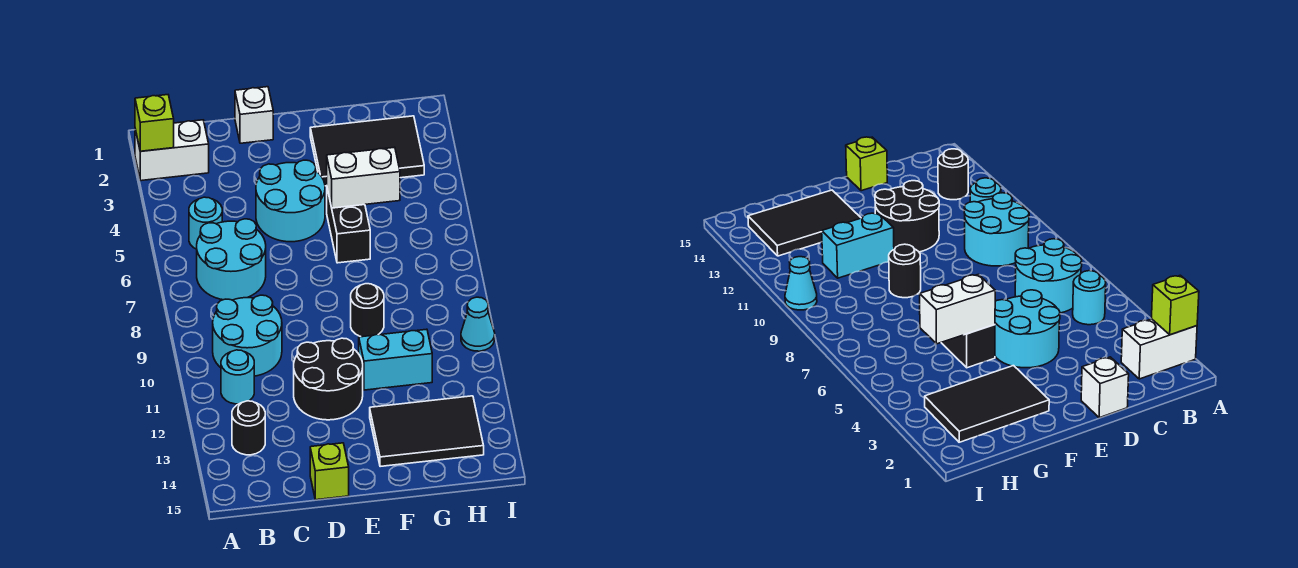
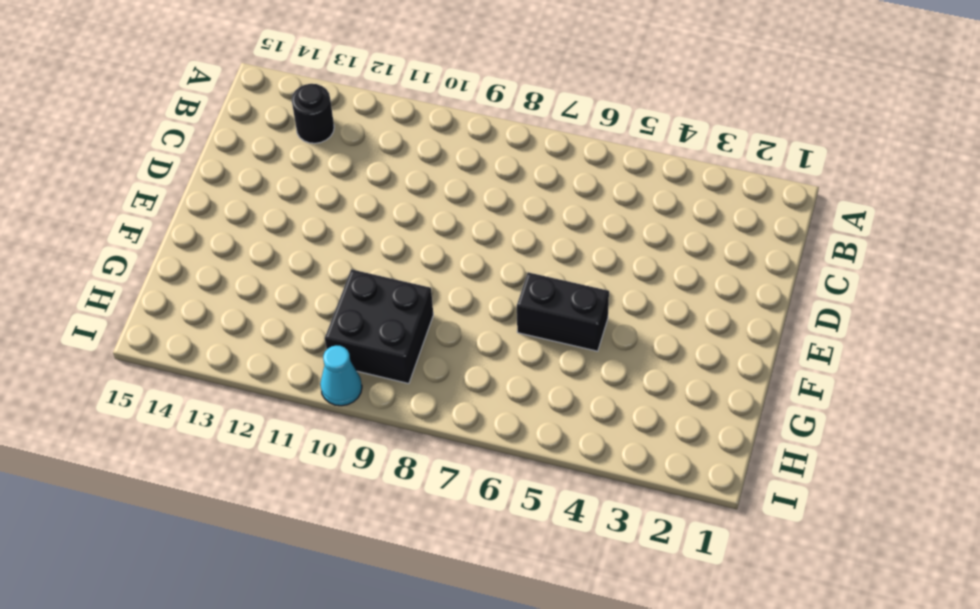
black brick G9:H10 level 1 -> none
none -> white brick A2:B2 level 1
none -> cyan round brick B5 level 1
none -> cyan round brick B6:C7 level 1

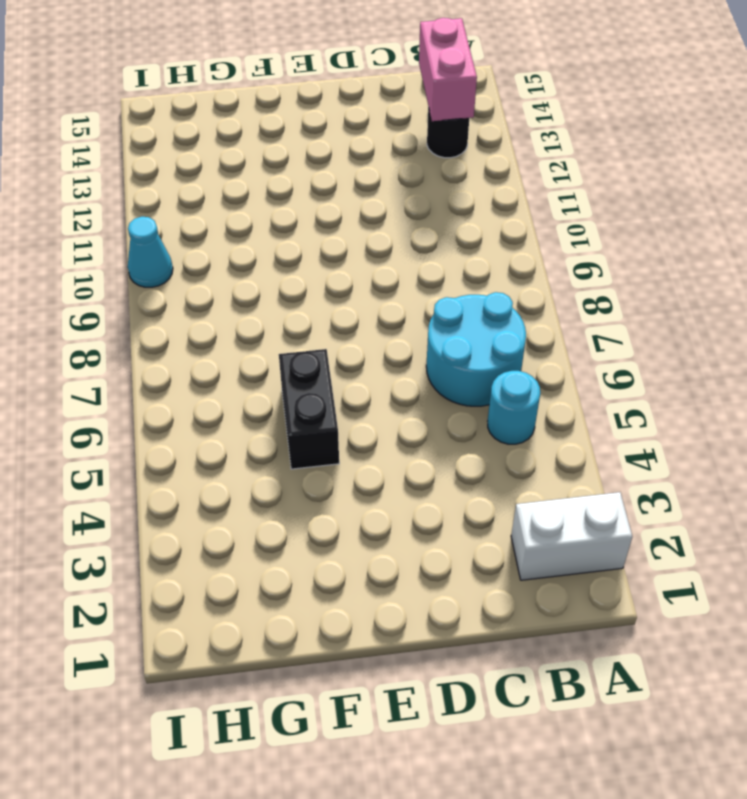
pink brick B13:B14 level 2 -> none
none -> cyan round brick B9:C10 level 1
none -> cyan round brick B11 level 1
none -> white brick D1 level 1

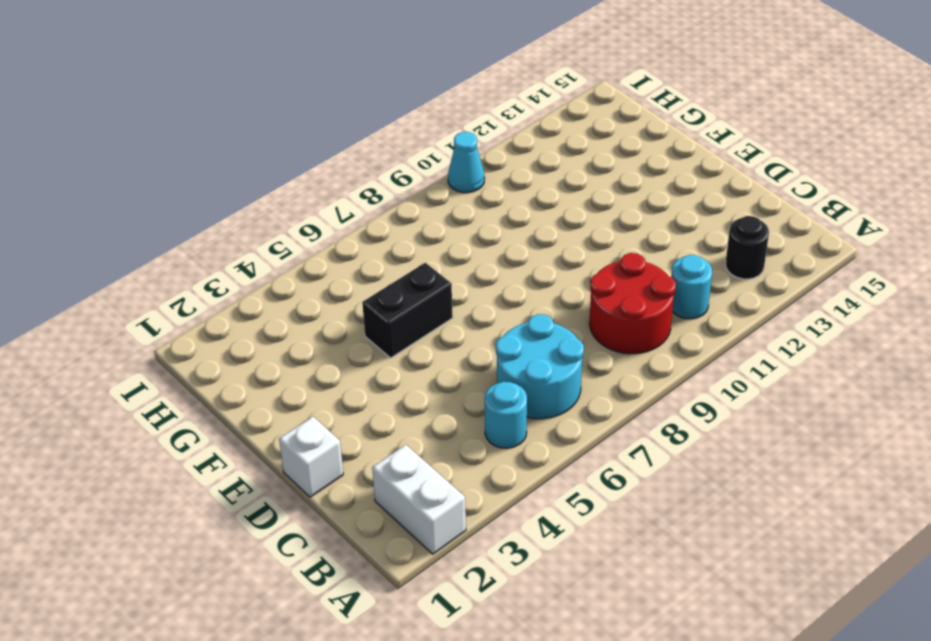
red round brick B9:C10 level 1 -> cyan round brick B9:C10 level 1
none -> cyan round brick D4:E5 level 1
none -> black round brick D11:E12 level 1
none -> lime brick D15 level 1

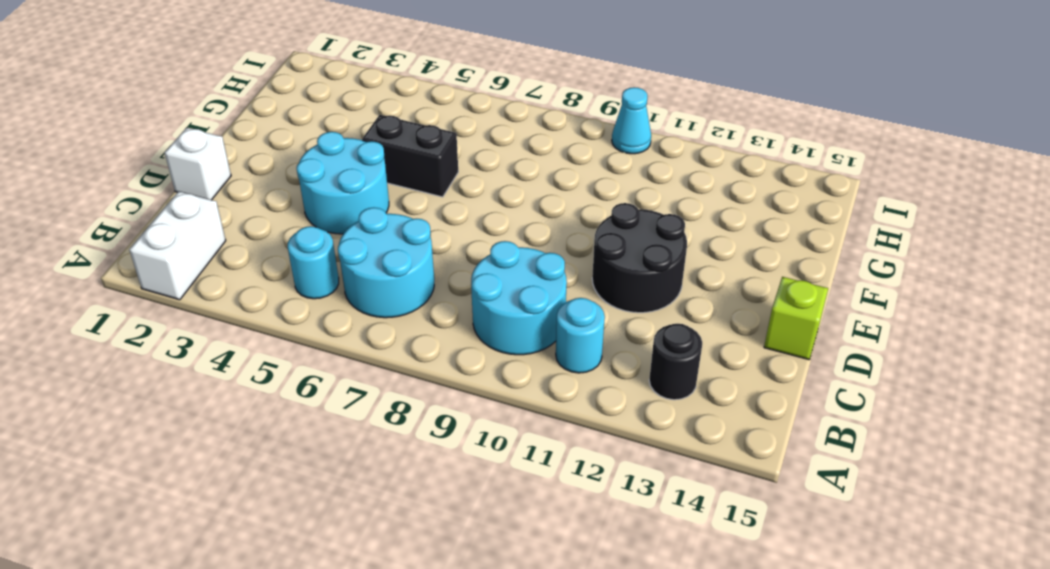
none -> black tile F2:H3 level 1
none -> black round brick F9 level 1
none -> cyan brick F11:G11 level 1

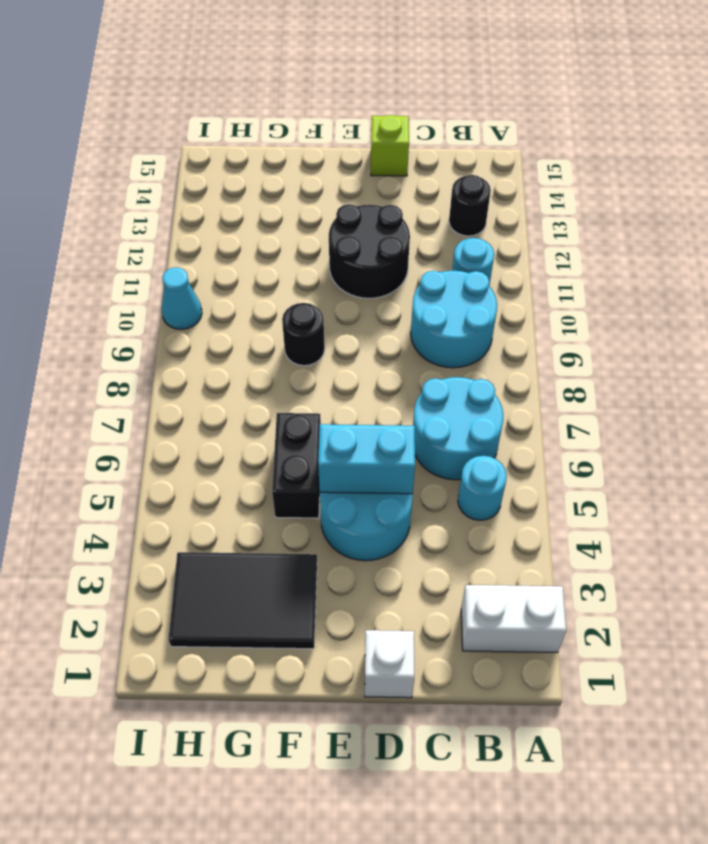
cyan brick D5:E5 level 2 -> cyan brick F11:G11 level 1
none -> black tile F13:H14 level 1
none -> lime brick A2 level 2
none -> white brick F5:G5 level 2

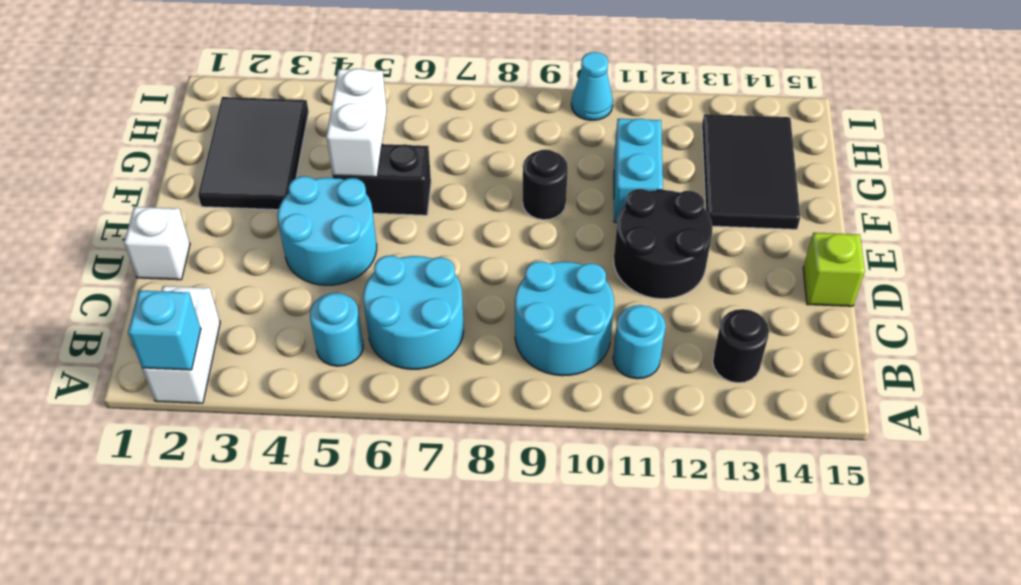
cyan brick A2 level 2 -> lime brick A2 level 2

